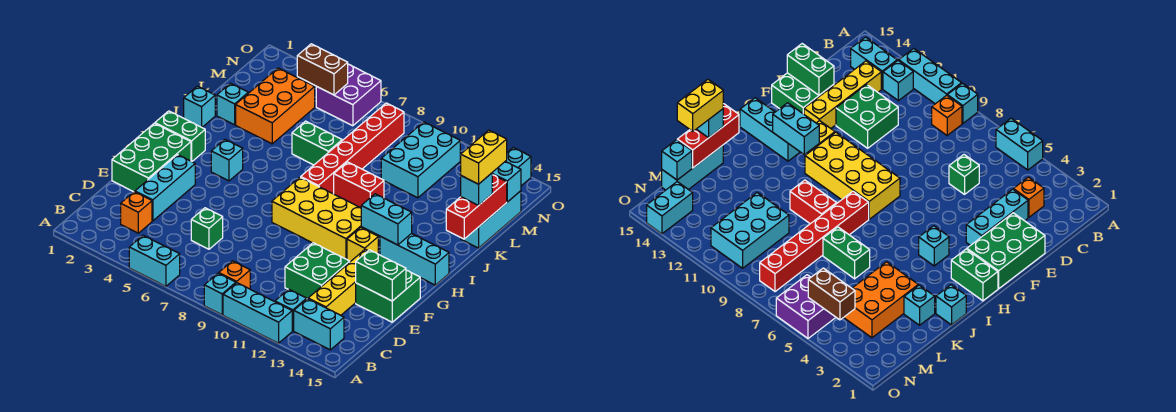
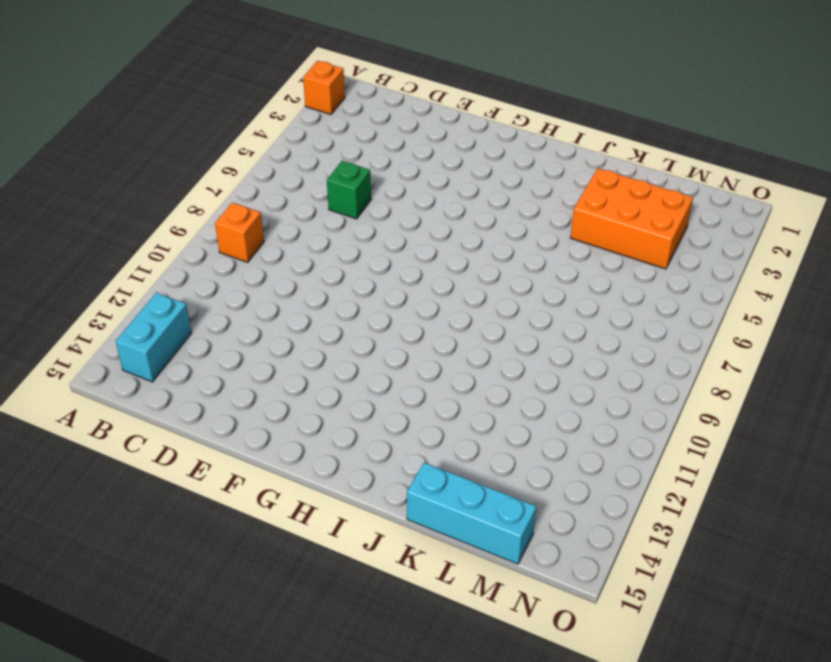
orange brick A2 level 1 -> orange brick C3 level 1
none -> cyan brick A5:A6 level 1
none -> cyan brick A9 level 1
none -> cyan brick A10:A12 level 1
none -> cyan brick B12 level 1

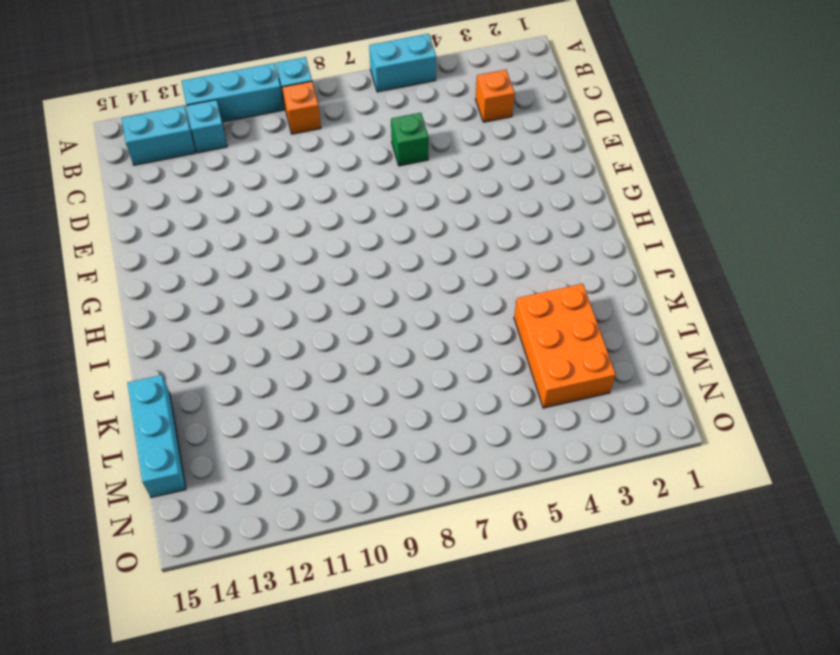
none -> yellow brick C13:F13 level 1
none -> cyan brick D3:F3 level 1
none -> green brick D11:E12 level 1
none -> green brick E1:G2 level 1

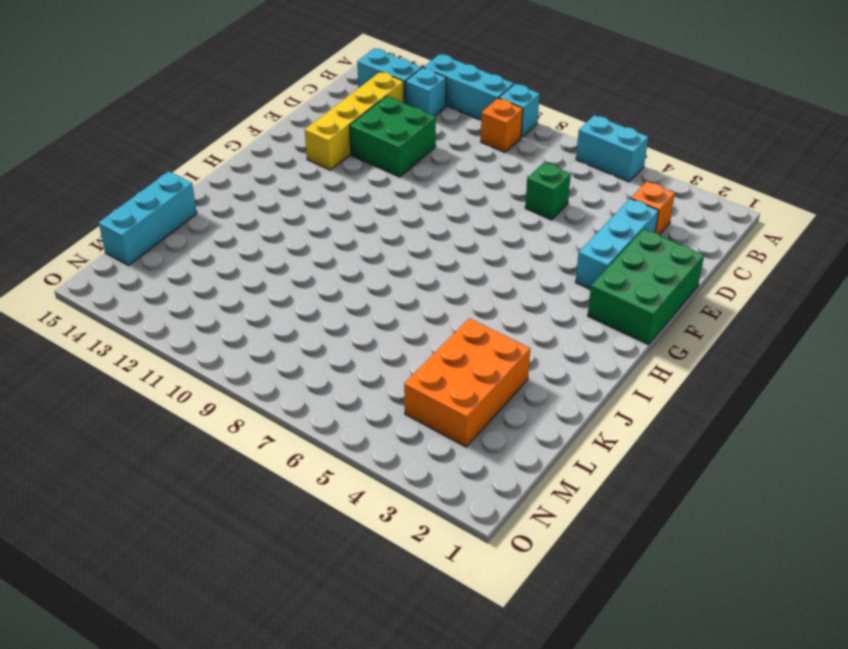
none -> green brick E14:F15 level 1
none -> yellow brick G8:H11 level 1
none -> yellow brick G12 level 1
none -> green brick H1:H2 level 1

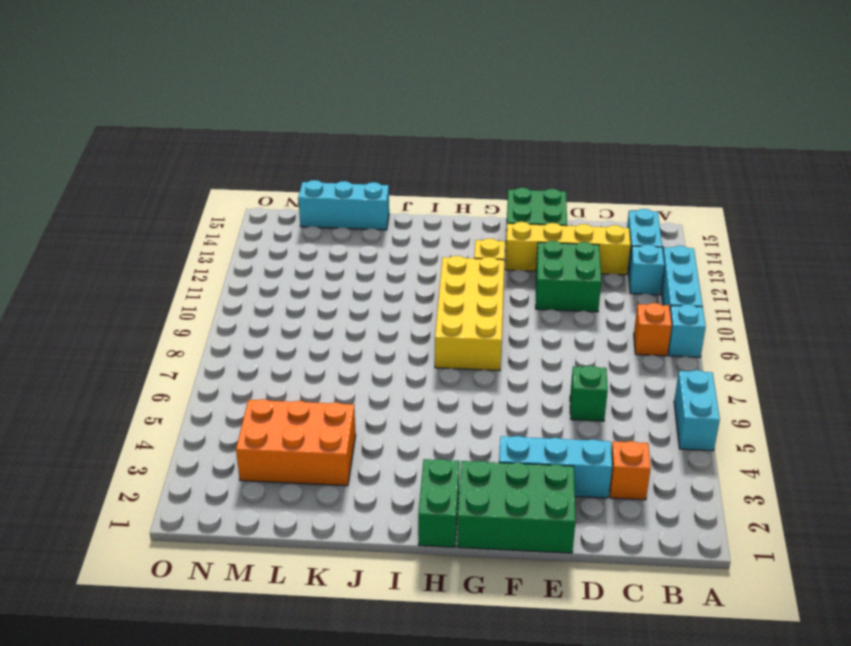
none -> cyan brick H4 level 1
none -> cyan brick H13:H15 level 1
none -> red brick I8:N8 level 1
none -> cyan brick J1 level 1

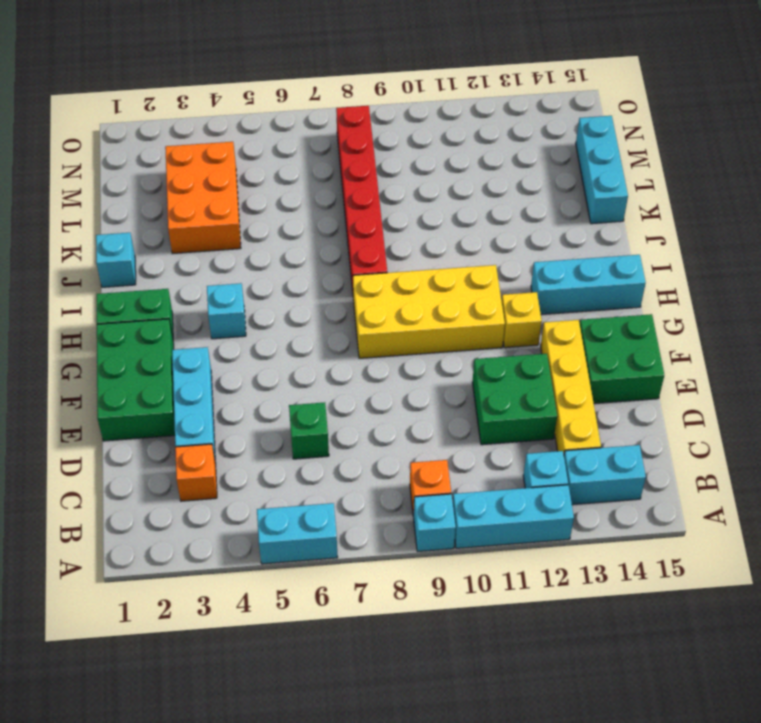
none -> red brick J9:J10 level 1
none -> cyan brick K2 level 1
none -> green brick K6:K7 level 1
none -> cyan brick L10:N11 level 1

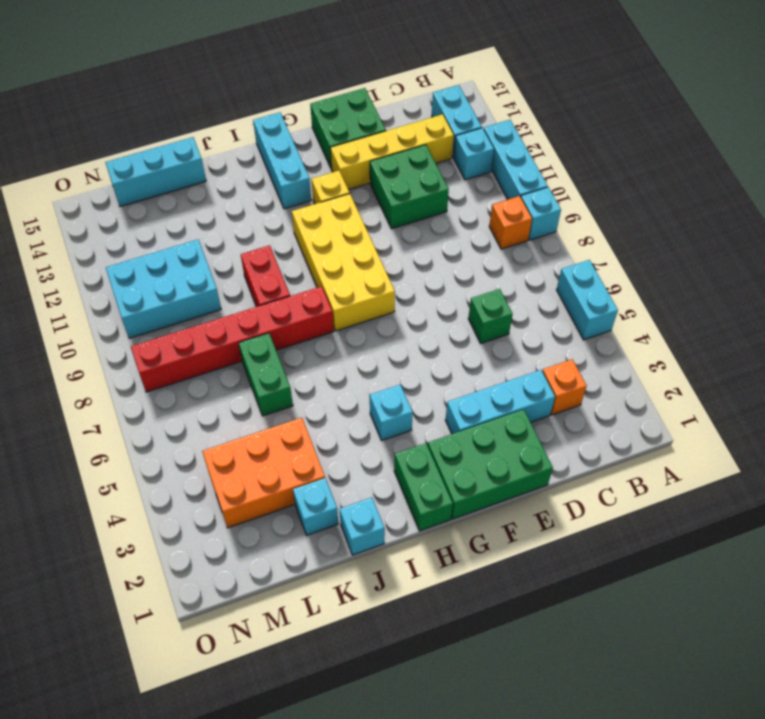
none -> purple brick N5:O6 level 1
none -> cyan brick N14:O14 level 1
none -> green brick E14:E15 level 2
none -> cyan brick H12:H13 level 2

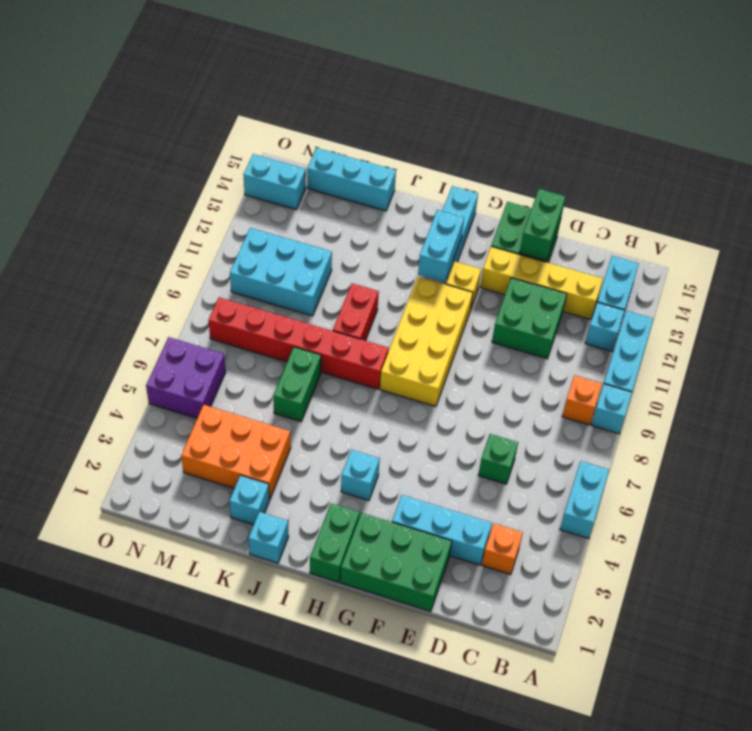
none -> red brick J15:L15 level 2
none -> cyan brick M15 level 2
none -> brown brick N4:N5 level 2
none -> cyan brick K15 level 3

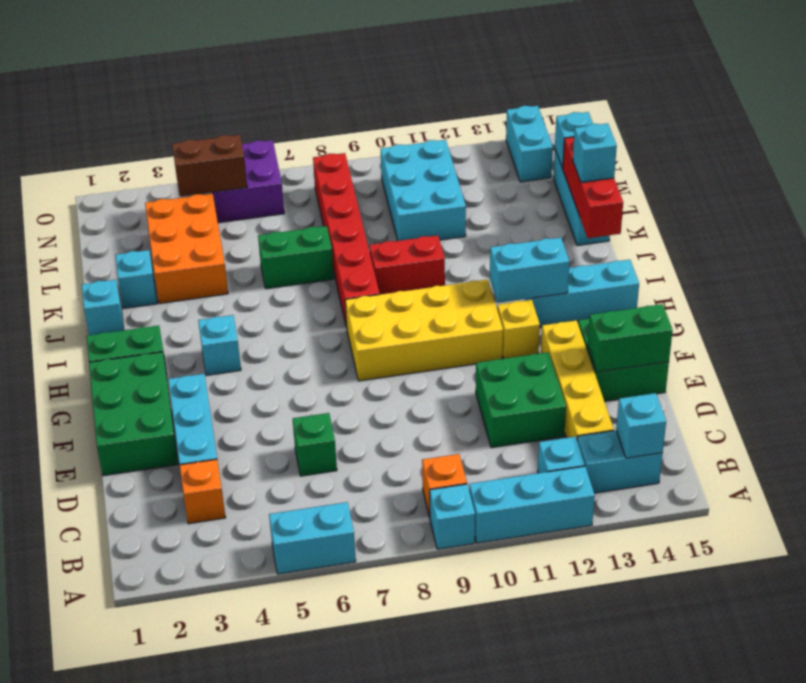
cyan brick B14 level 2 -> none
none -> yellow brick K15:L15 level 4

